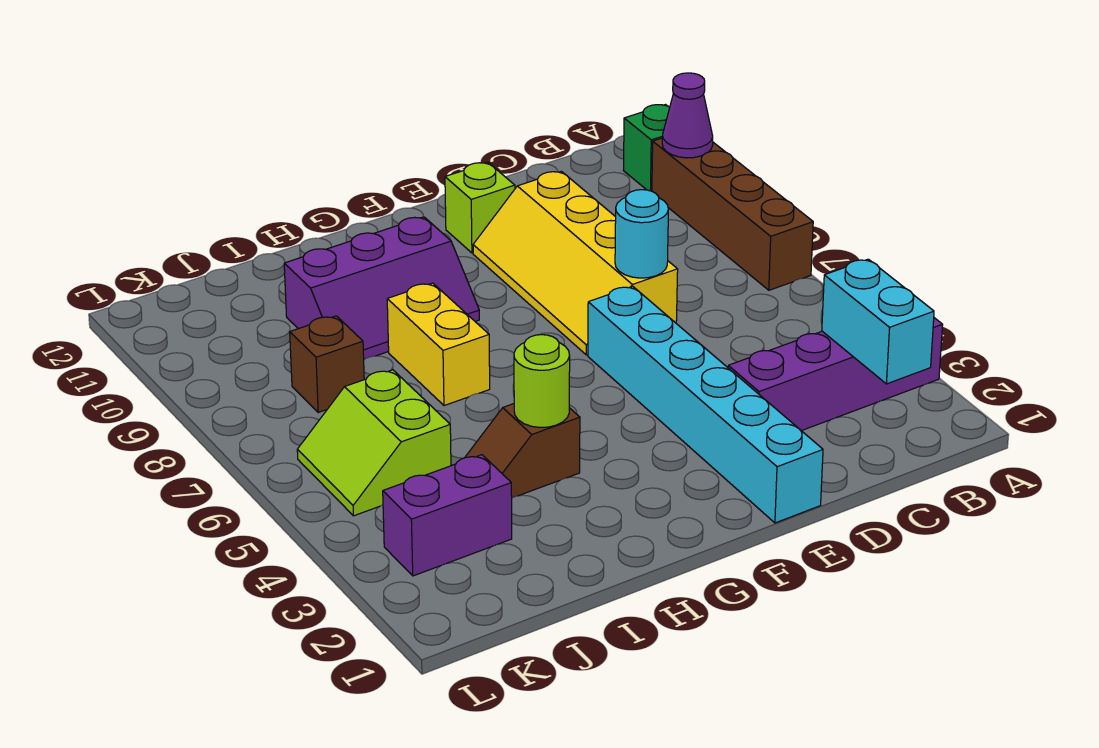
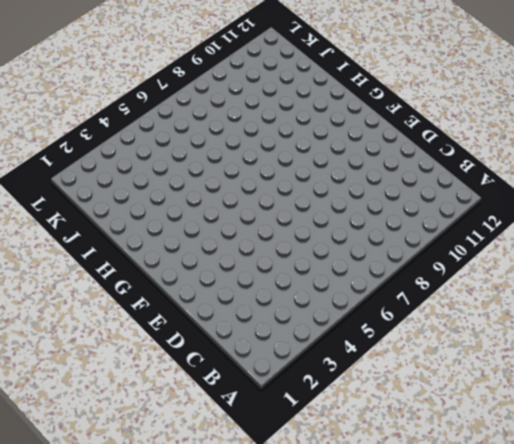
none -> purple brick A3:D3 level 1
none -> brown brick A7:A10 level 1
none -> green brick A11 level 1

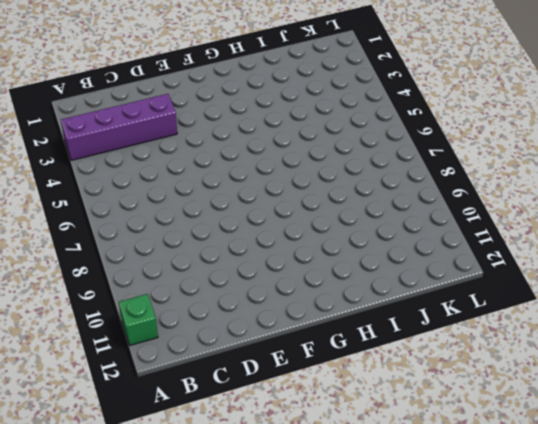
none -> brown brick A7:A10 level 1
none -> yellow slope D7:E10 level 1 top D
none -> cyan brick E1:E6 level 1

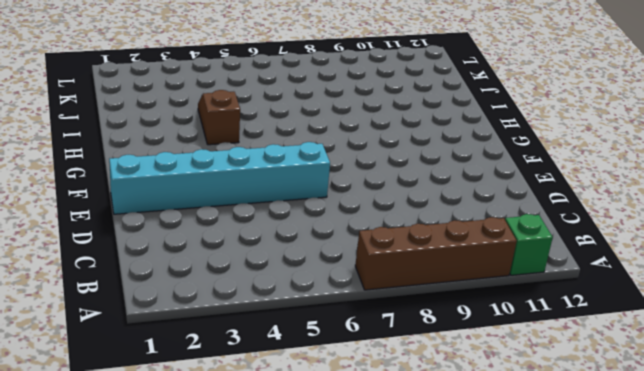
none -> purple brick A3:D3 level 1
none -> yellow slope D7:E10 level 1 top D
none -> lime brick E11 level 1

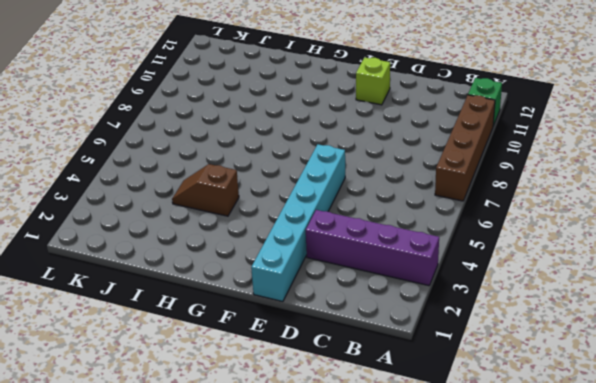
none -> yellow slope D7:E10 level 1 top D
none -> purple slope G9:I10 level 1 top 10
none -> yellow brick H7:H8 level 1

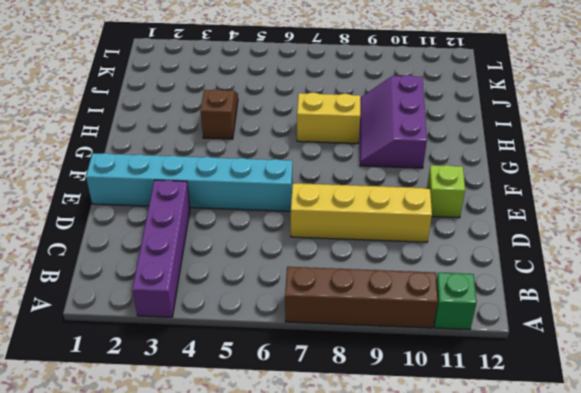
none -> purple brick J3:K3 level 1
none -> lime slope J5:K6 level 1 top J
none -> brown brick J8 level 1

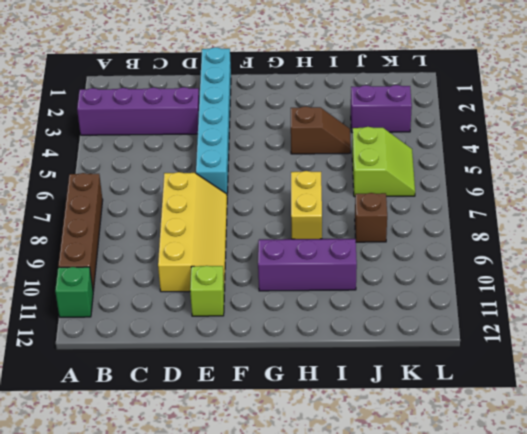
none -> purple cone A10 level 2
none -> cyan brick B2:B3 level 2
none -> cyan round brick D7 level 2

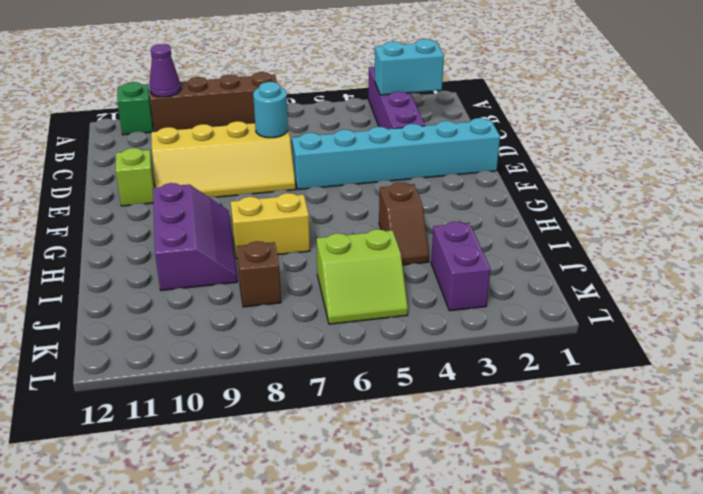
none -> lime round brick H4 level 2

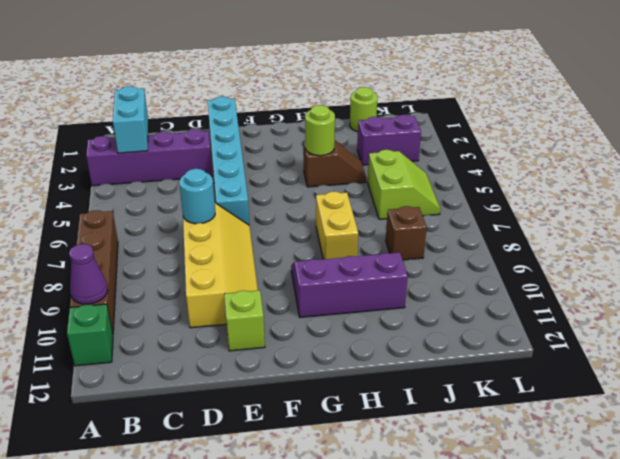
lime round brick J1 level 1 -> none

